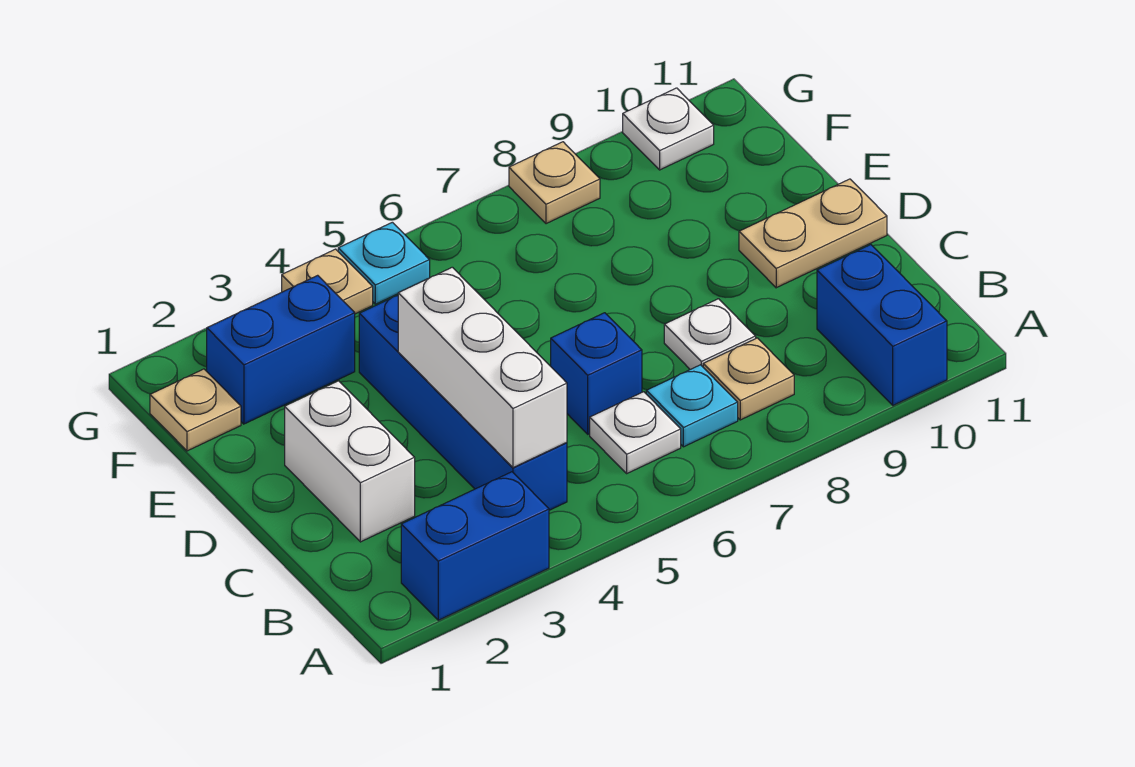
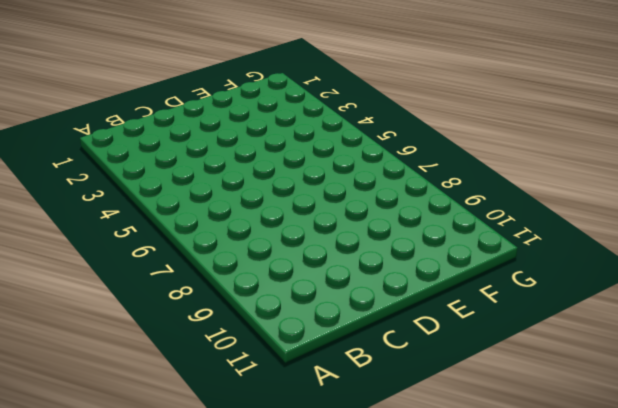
none -> blue brick A2:A3 level 1
none -> blue brick A10:B10 level 1
none -> blue brick B4:E4 level 1

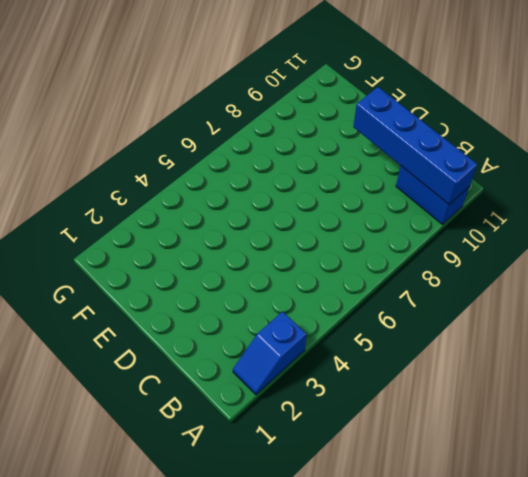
blue slope A2:A3 level 1 top 3 -> blue brick A2:A3 level 1
blue brick A10:D10 level 2 -> blue brick B4:E4 level 1
none -> white plate B6 level 1
none -> cyan plate B7 level 1
none -> tan plate B8 level 1

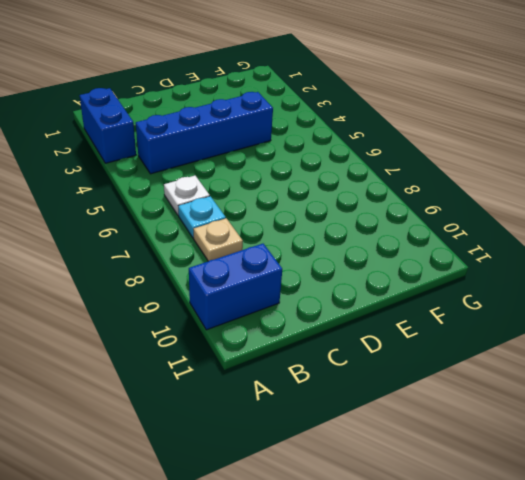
none -> white brick C2:D2 level 1
none -> blue brick C6 level 1
none -> white plate C8 level 1

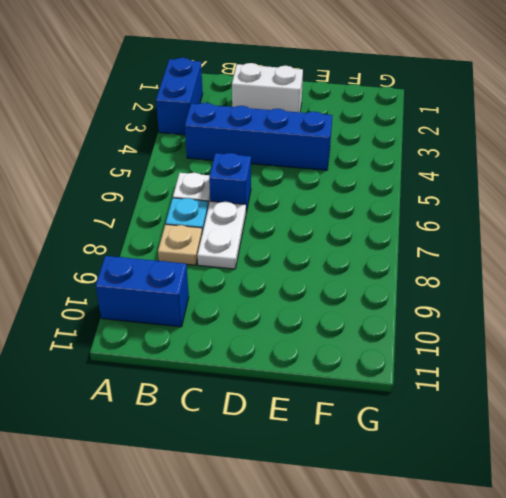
white plate C7:C8 level 1 -> white plate C8 level 1
none -> tan plate D10:D11 level 1
none -> tan plate F1 level 1
none -> blue brick F2:F3 level 1

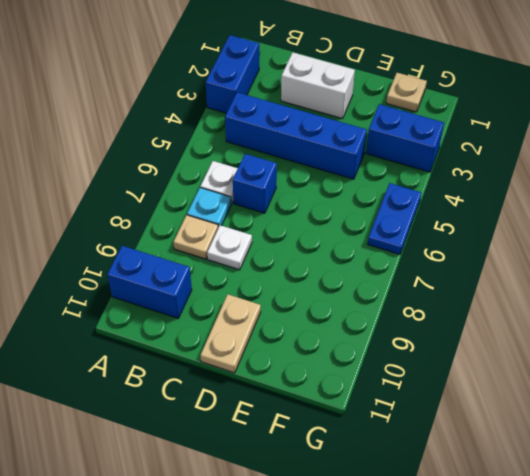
blue brick F3:G3 level 1 -> blue brick F2:F3 level 1
blue plate G5:G6 level 1 -> cyan plate G5 level 1
none -> tan plate G4 level 1
none -> tan plate G8 level 1
none -> white plate G10 level 1

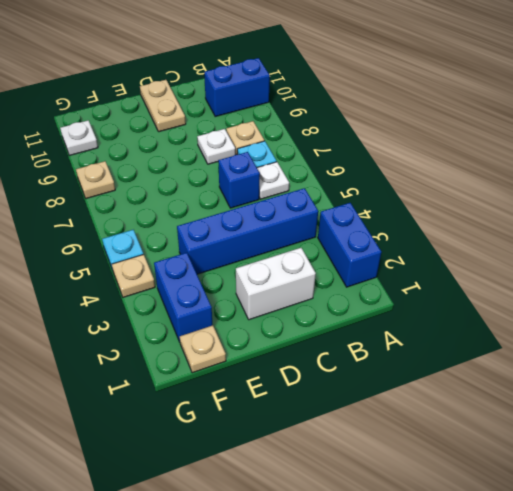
none -> white brick B4:D4 level 2

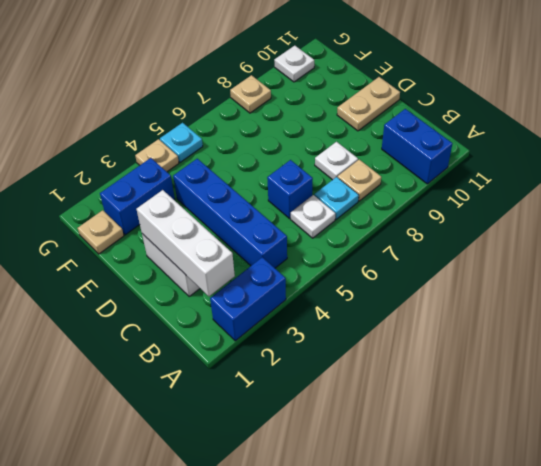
white brick B2:D2 level 2 -> white brick B4:D4 level 2

